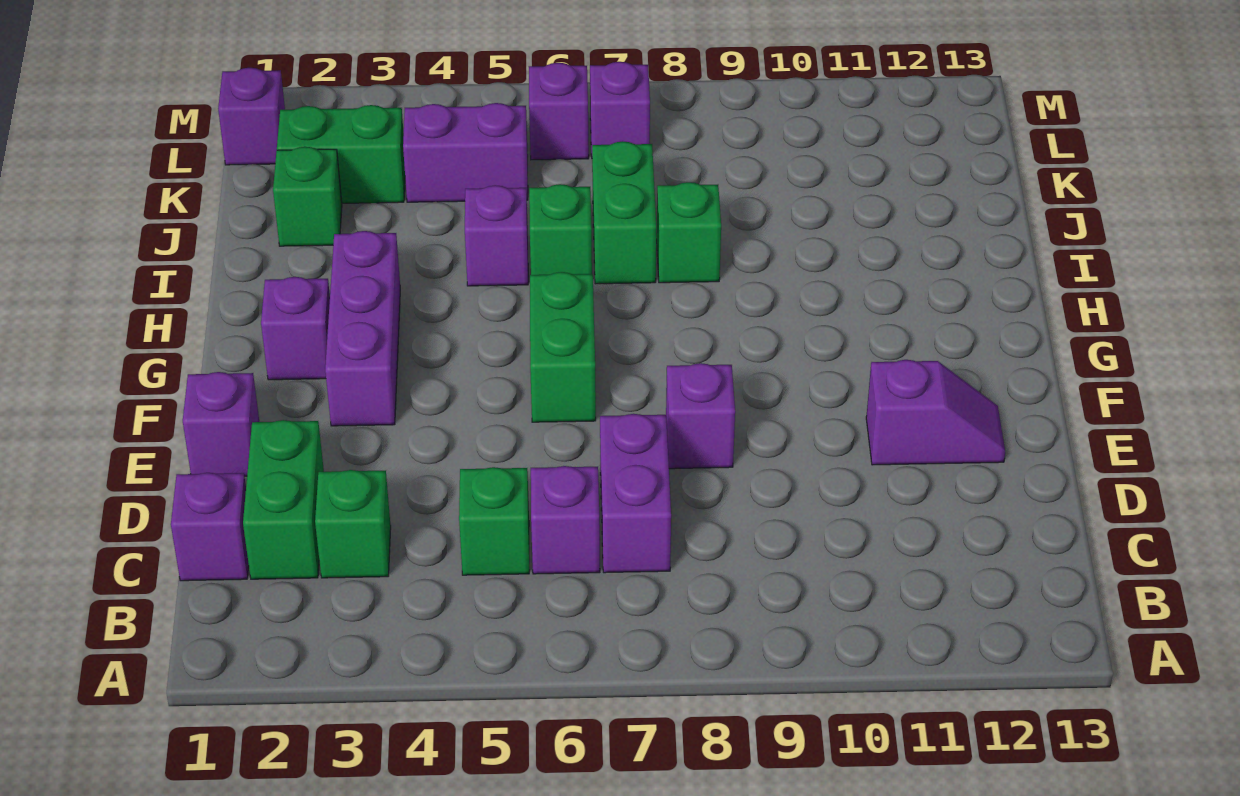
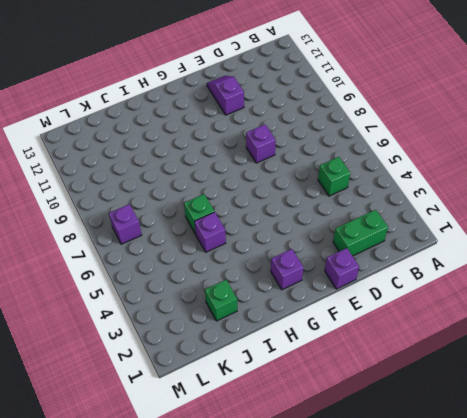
none -> purple brick C1 level 1
none -> green brick C3 level 1
none -> purple brick C6 level 1

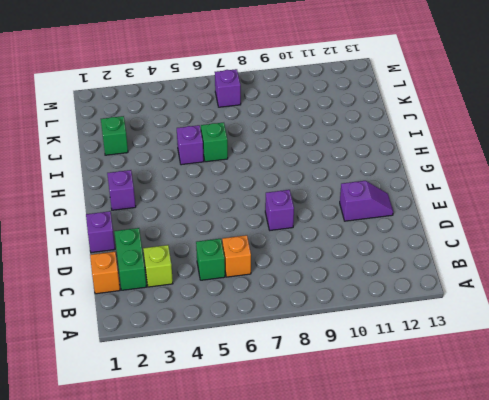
orange brick C1 level 1 -> purple brick C1 level 1
lime brick C3 level 1 -> green brick C3 level 1
orange brick C6 level 1 -> purple brick C6 level 1
none -> purple brick C7:D7 level 1
none -> purple brick F3:H3 level 1
none -> green brick F6:G6 level 1

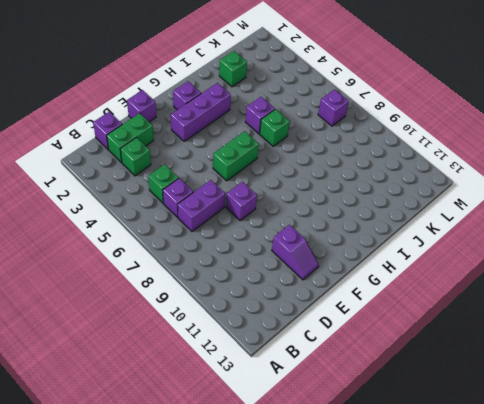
none -> green brick I7:J7 level 1
none -> green brick I8 level 1
none -> green brick K2:K3 level 1

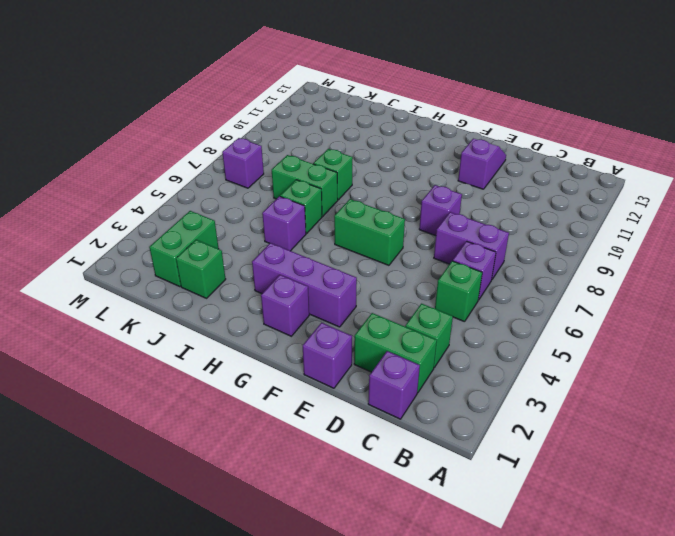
none -> purple brick K4:K5 level 1
none -> purple brick L1 level 1
none -> purple brick L6 level 1

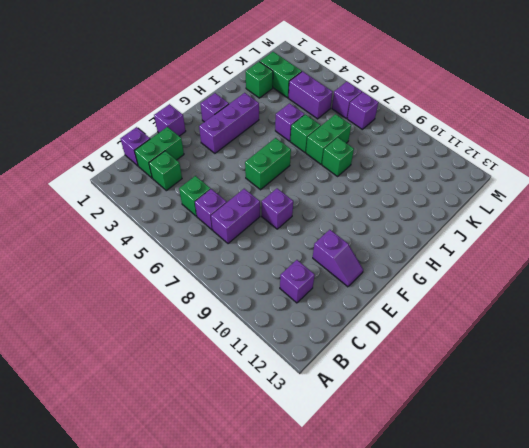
purple brick C11 level 1 -> purple brick L1 level 1

